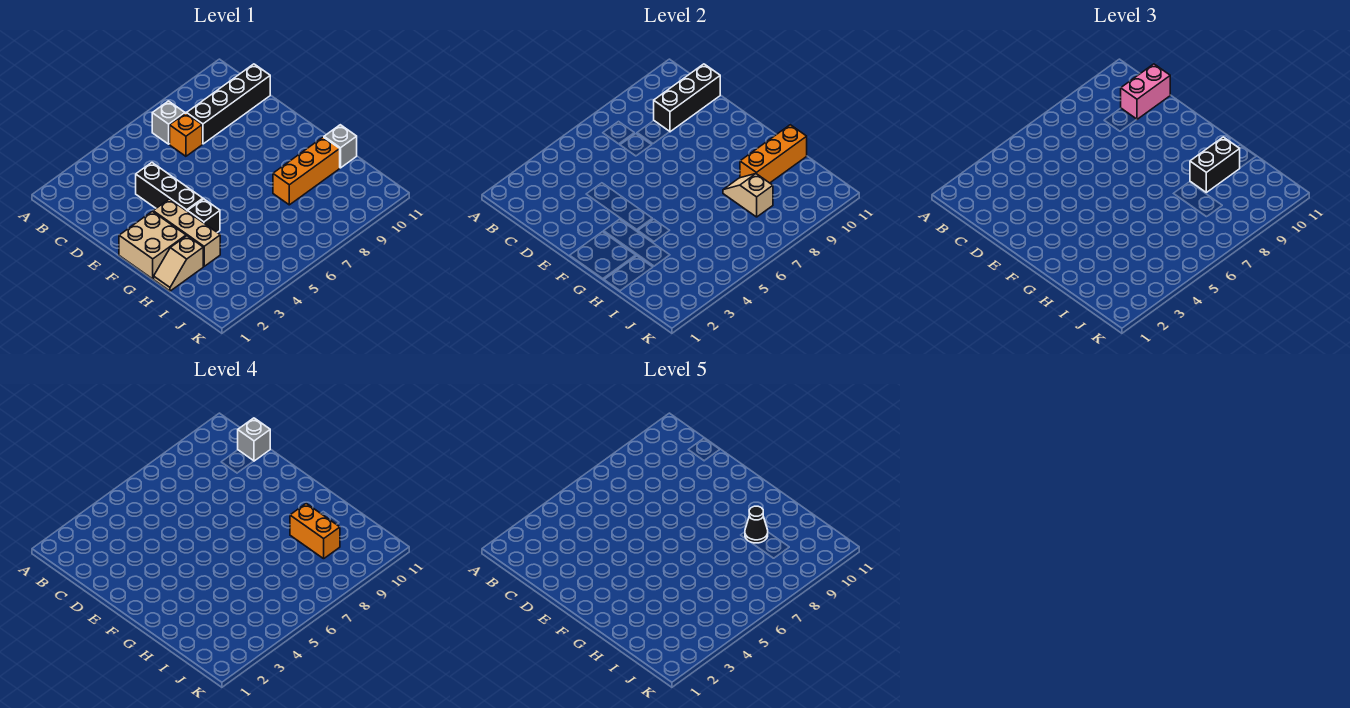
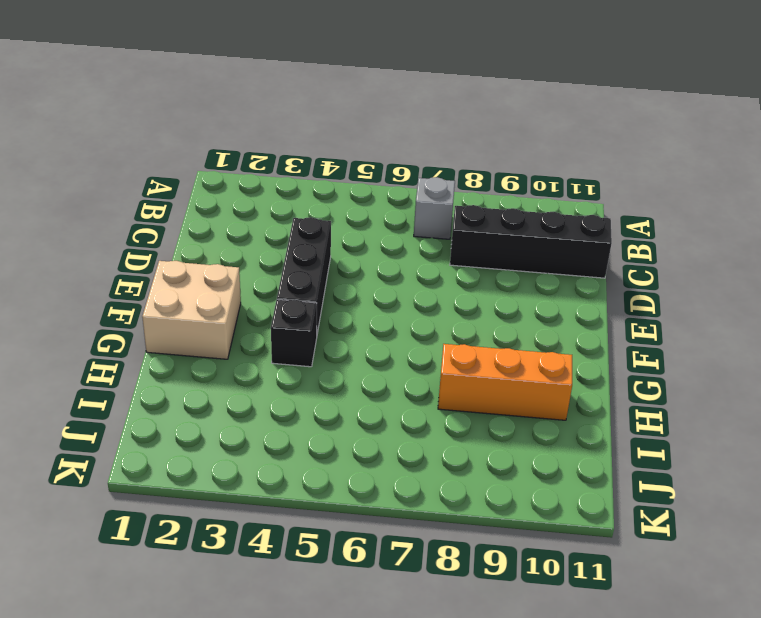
none -> orange brick C7 level 1
none -> tan brick F3:H3 level 1
none -> tan slope H1:H2 level 1 top 2

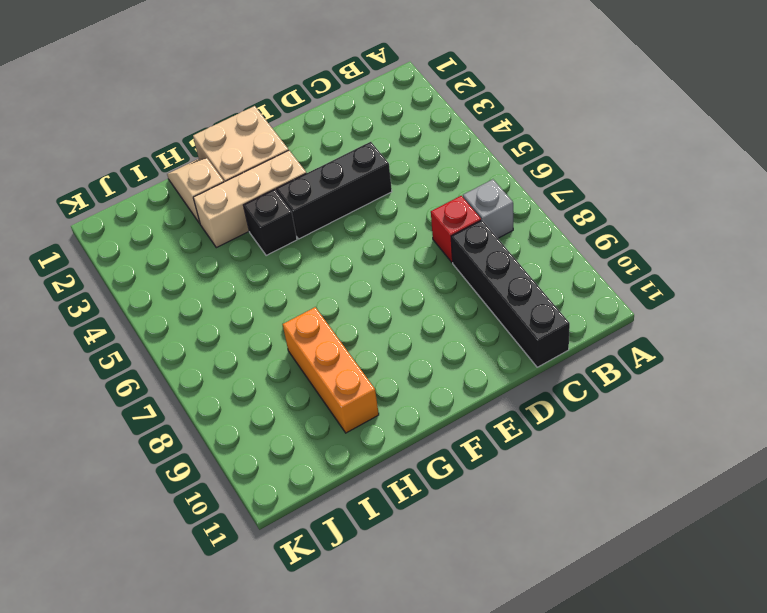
red brick C7 level 1 -> orange brick C7 level 1
none -> grey brick H11 level 1
none -> black brick C9:C11 level 2
none -> tan slope H8:I8 level 2 top I

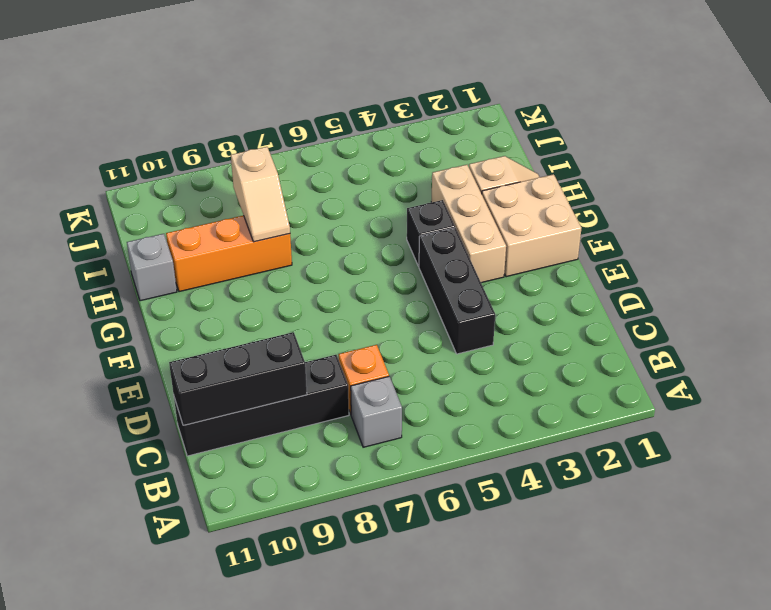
none -> orange brick H9:H11 level 2
none -> pink brick C10:C11 level 3
none -> black brick H9:H10 level 3

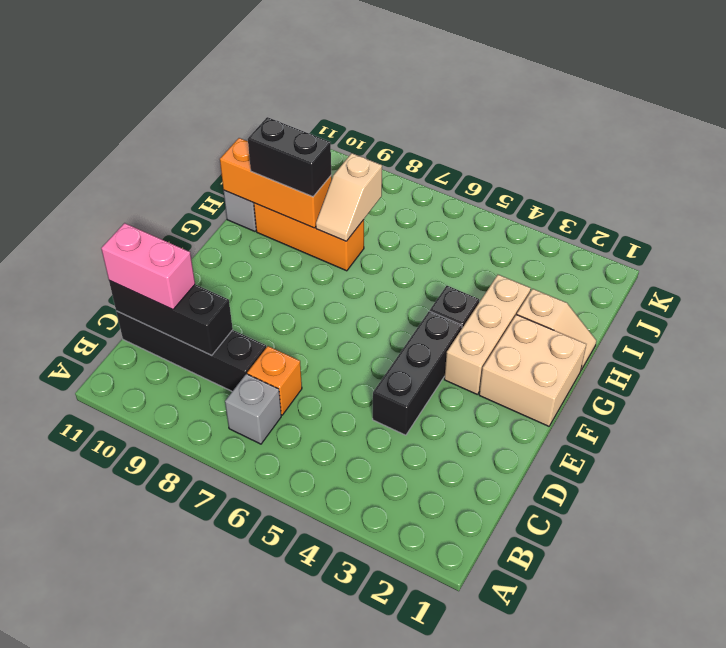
none -> grey brick C11 level 4
none -> orange brick H9:I9 level 4
none -> black cone H9 level 5

